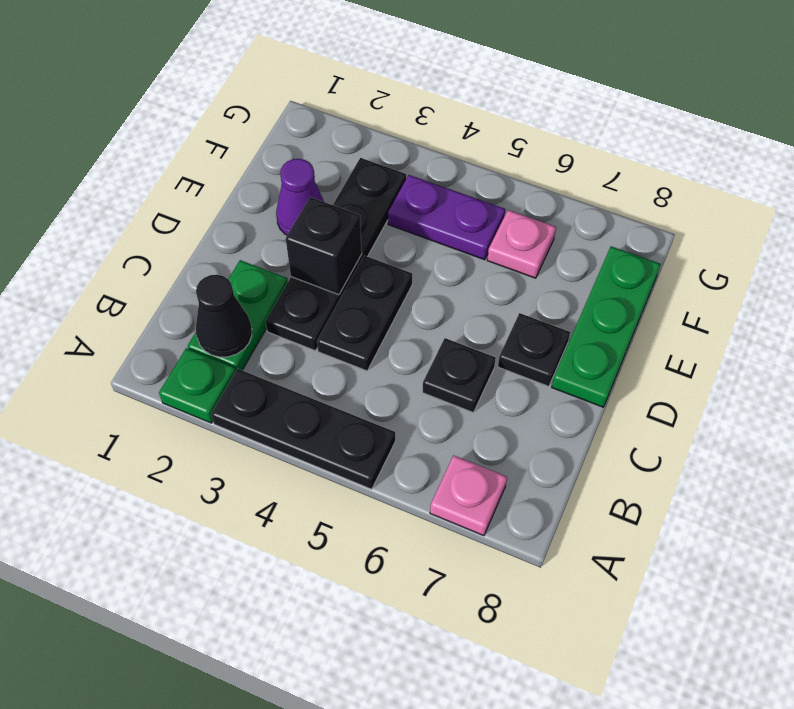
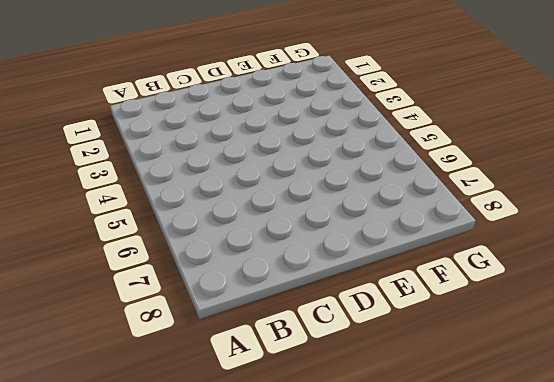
none -> green plate A2 level 1
none -> black plate A3:A5 level 1
none -> pink plate A7 level 1

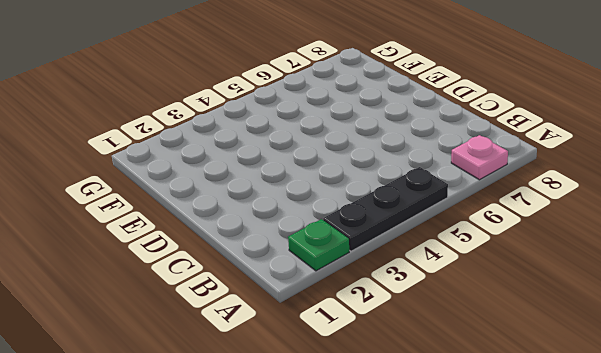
none -> green plate B2:C2 level 1
none -> black plate C3:F3 level 1
none -> black plate C4:D4 level 1

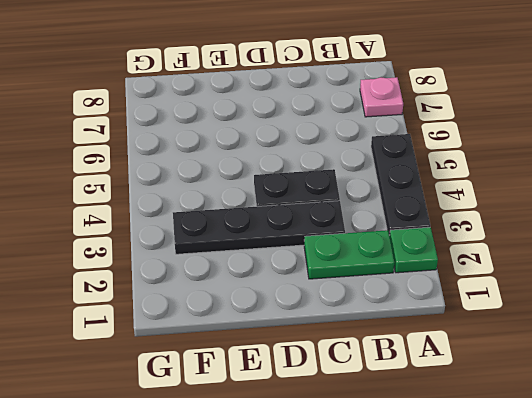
none -> black plate C6 level 1
none -> black plate D7 level 1
none -> green plate D8:F8 level 1

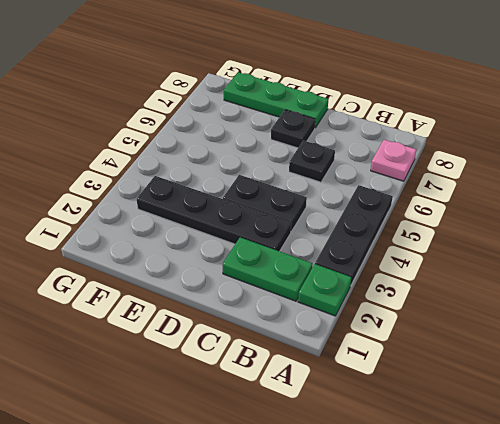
none -> purple cone E2 level 1
none -> purple plate F4:F5 level 1
none -> pink plate F6 level 1

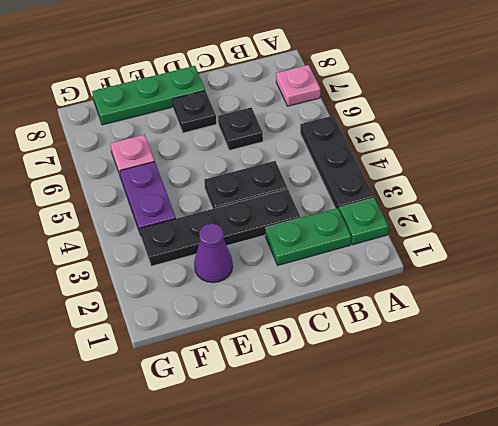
none -> black cone B2 level 2
none -> black brick D3 level 2

